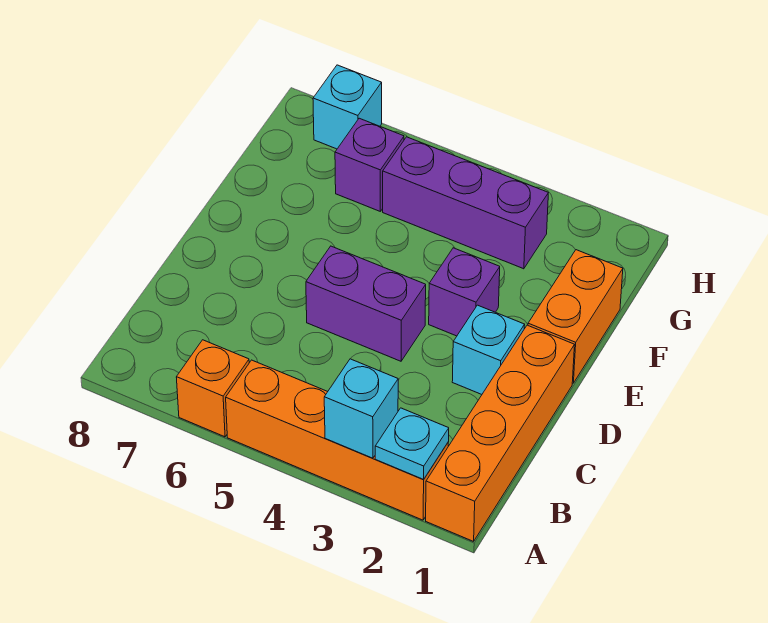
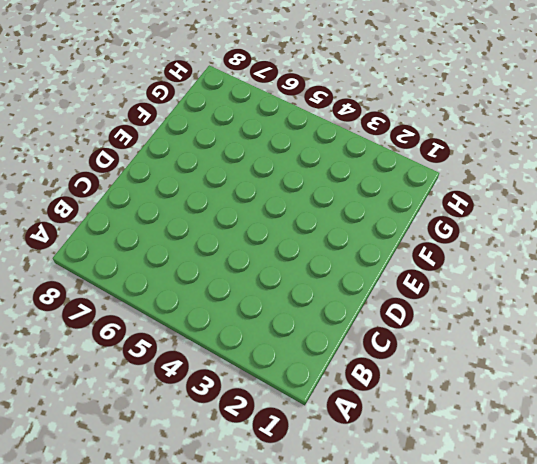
none -> orange brick A1:D1 level 1
none -> orange brick A2:A5 level 1
none -> orange brick A6 level 1

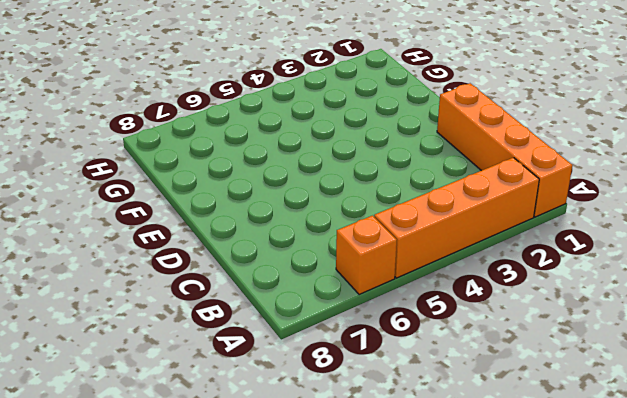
none -> cyan brick D2 level 1
none -> purple brick D4:D5 level 1
none -> orange brick E1:F1 level 1

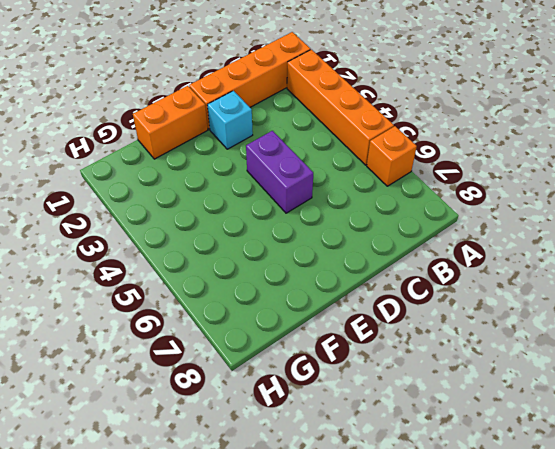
none -> purple brick E3 level 1
none -> purple brick G3:G5 level 1
none -> purple brick G6 level 1

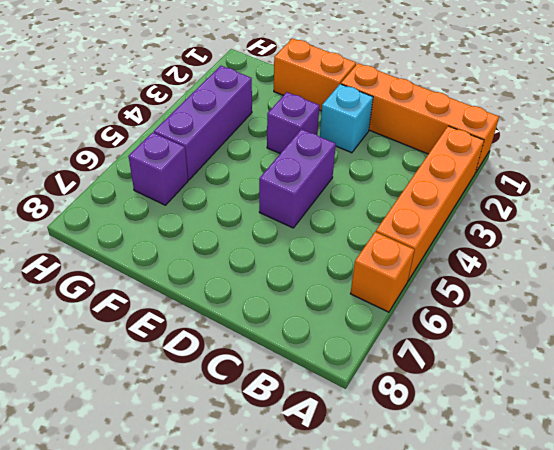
none -> cyan brick H7 level 1
none -> cyan plate A2 level 2
none -> cyan brick A3 level 2

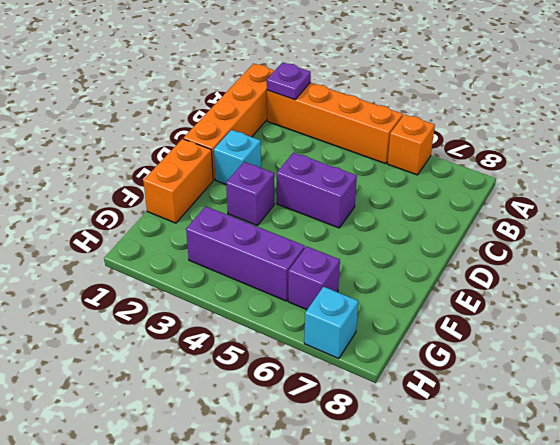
purple plate A2 level 2 -> cyan plate A2 level 2
none -> cyan brick A3 level 2

